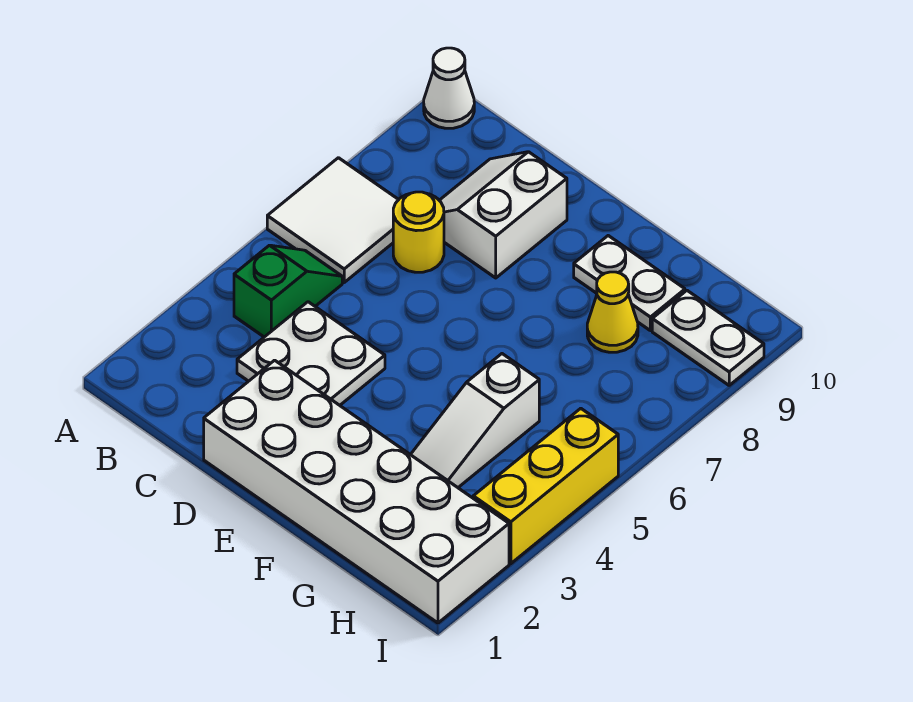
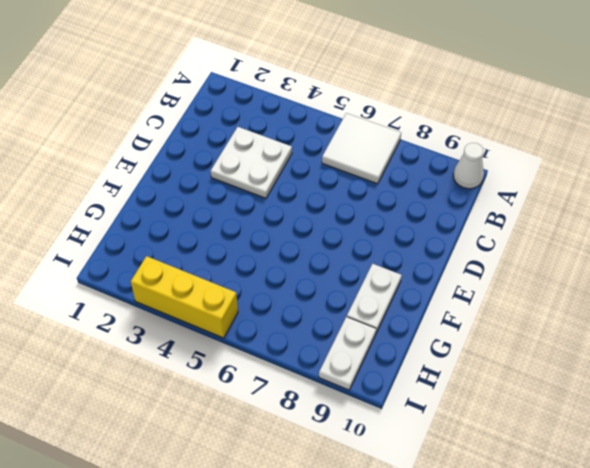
none -> green slope B4:B5 level 1 top 4
none -> yellow round brick C7 level 1
none -> white slope C8:D9 level 1 top D

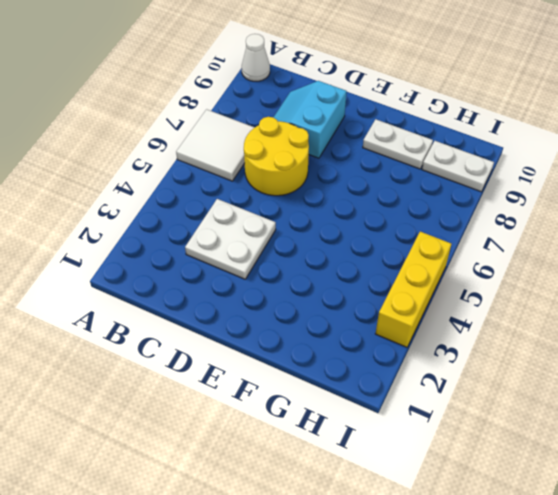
yellow round brick C6:D7 level 1 -> yellow round brick C7 level 1
cyan slope C8:D9 level 1 top D -> white slope C8:D9 level 1 top D
none -> green slope B4:B5 level 1 top 4
none -> white brick D1:I2 level 1
none -> white slope G3:G5 level 1 top 5

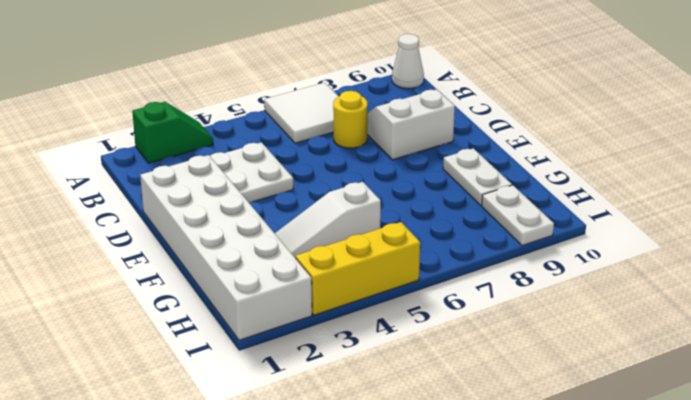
green slope A2:A3 level 1 top 2 -> green slope B4:B5 level 1 top 4
none -> yellow cone G8 level 1

